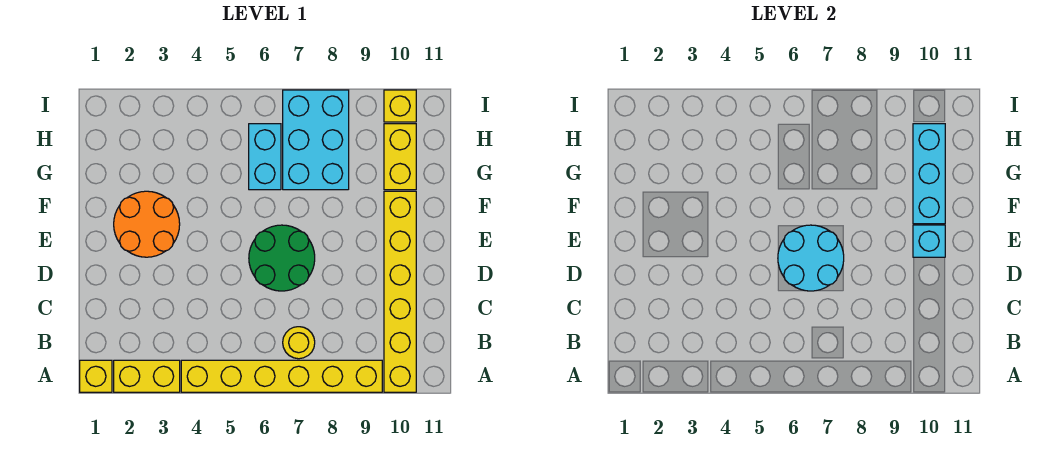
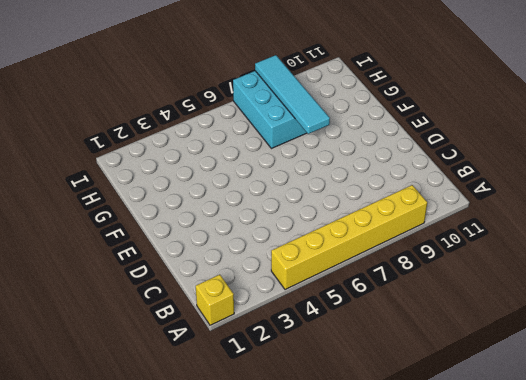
cyan tile F8:I8 level 2 -> none
none -> yellow brick A2:A3 level 1
none -> yellow brick A10:F10 level 1
none -> yellow round brick B7 level 1

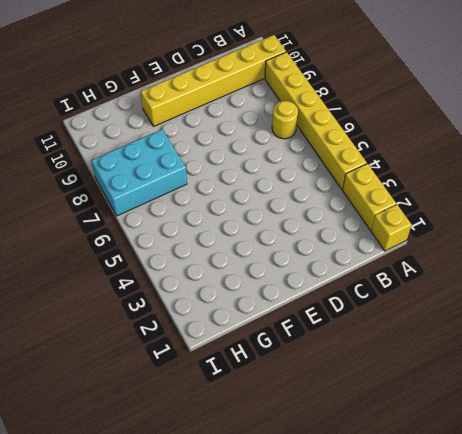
none -> green round brick D6:E7 level 1
none -> orange round brick E2:F3 level 1
none -> cyan brick G6:H6 level 1

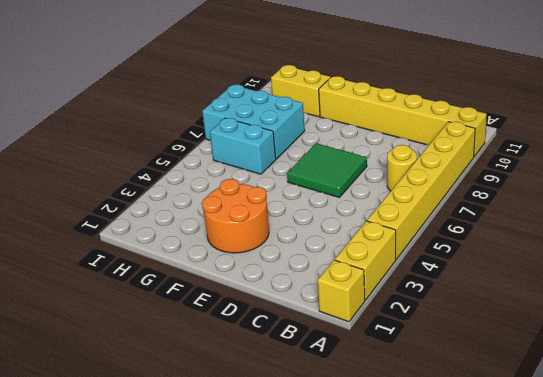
green tile D6:E7 level 1 -> green round brick D6:E7 level 1
none -> yellow brick I10 level 1
none -> cyan round brick D6:E7 level 2
none -> cyan brick E10 level 2

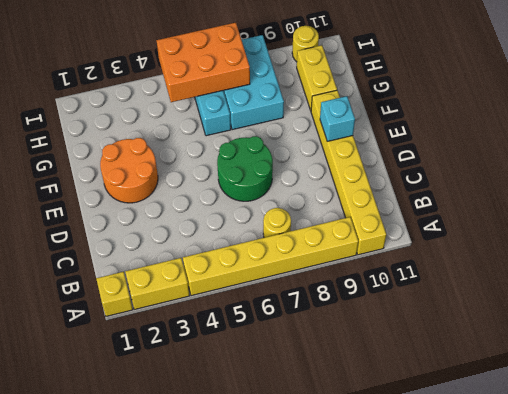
orange brick H5:I7 level 2 -> none
yellow round brick I10 level 1 -> yellow brick I10 level 1
none -> cyan round brick D6:E7 level 2
none -> cyan brick F10:H10 level 2

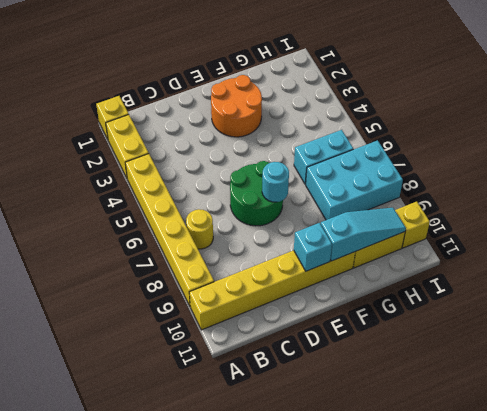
cyan round brick E7 level 2 -> cyan round brick D6:E7 level 2
cyan slope F10:H10 level 2 top F -> cyan brick F10:H10 level 2

